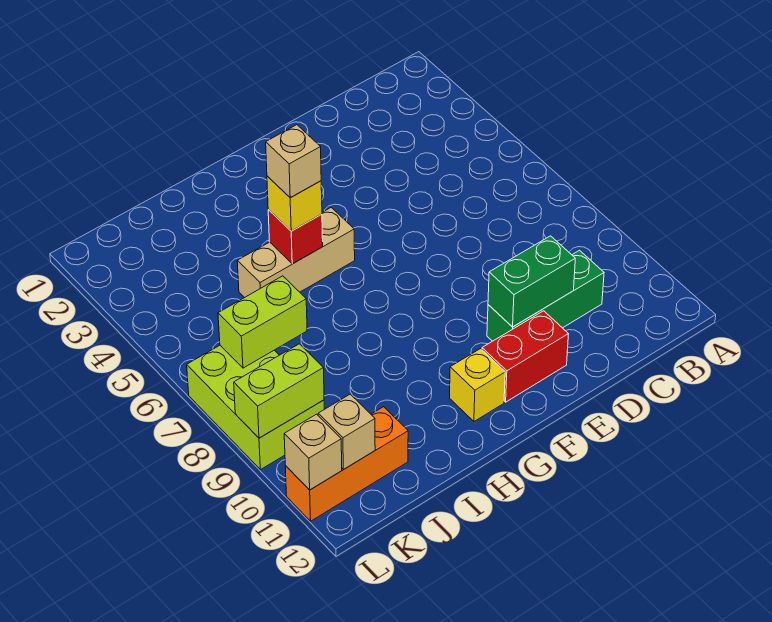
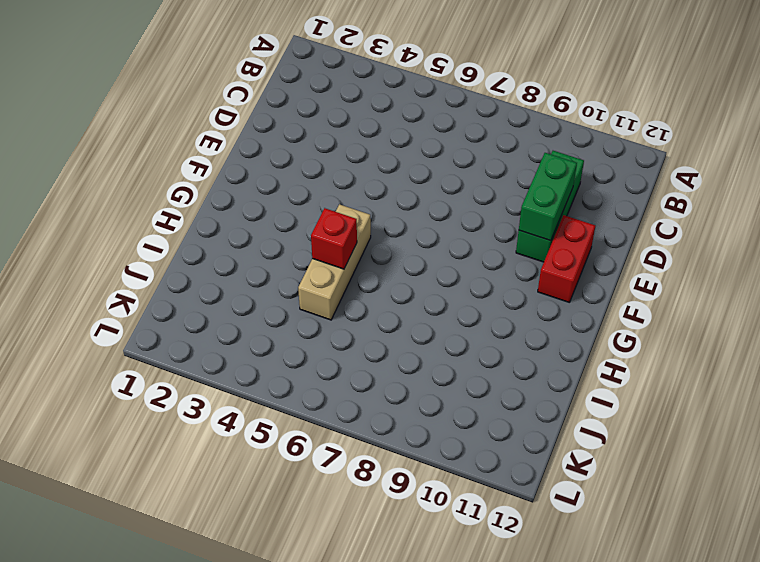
none -> yellow brick G11 level 1
none -> orange brick J11:L11 level 1
none -> lime brick K7:L9 level 1

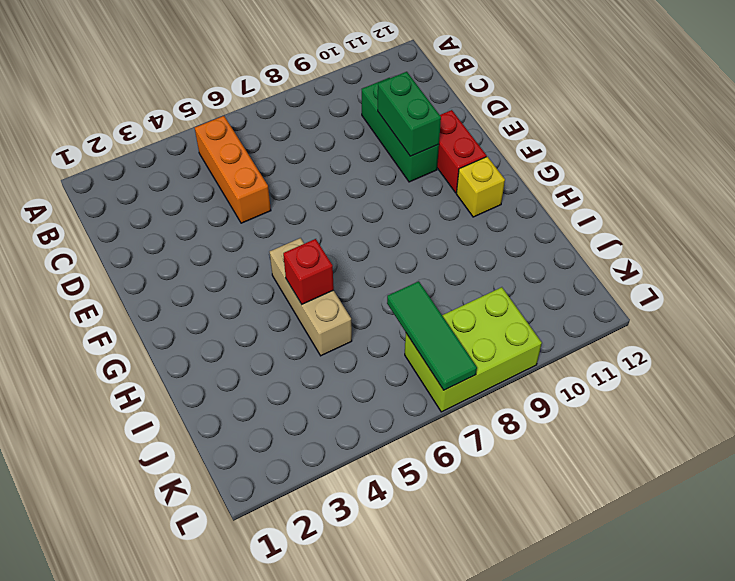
orange brick B5:D5 level 1 -> orange brick J11:L11 level 1
green tile J7:L7 level 2 -> lime brick J7:K7 level 2
none -> lime brick K9:L9 level 2
none -> tan brick K11 level 2
none -> tan brick L11 level 2

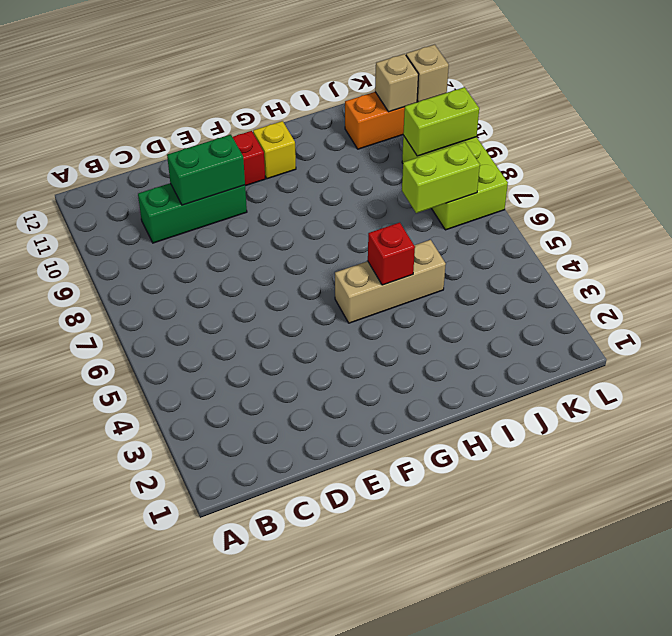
none -> yellow brick H5 level 3
none -> tan brick H5 level 4

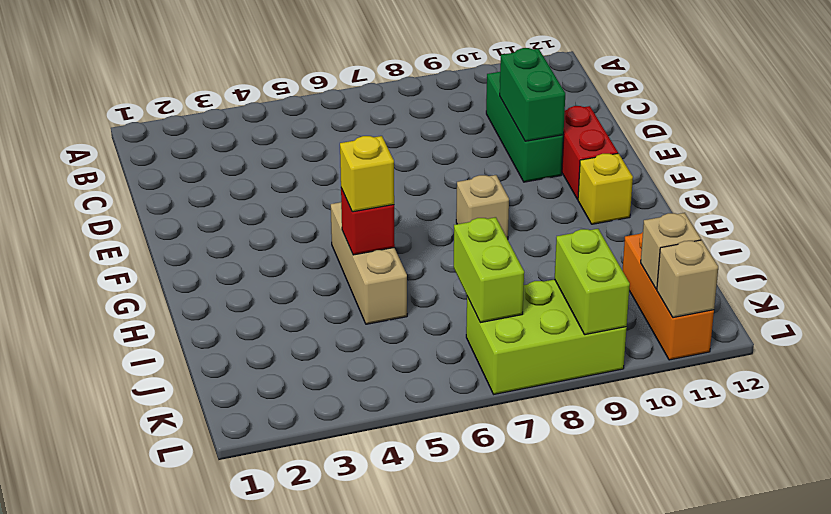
tan brick G8 level 1 -> tan brick H5 level 4

